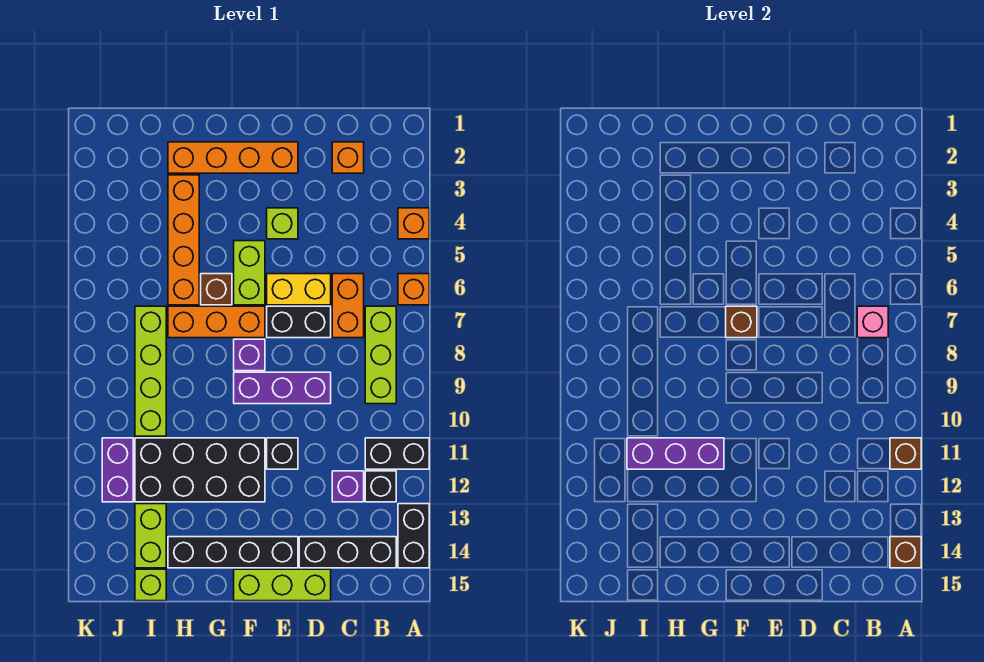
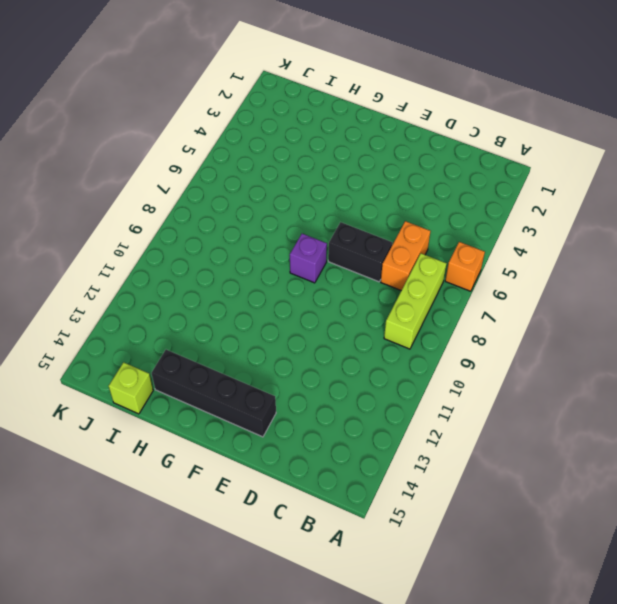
none -> orange brick A4 level 1
none -> black brick A11:B11 level 1
none -> black brick A13:A14 level 1
none -> black brick B12 level 1

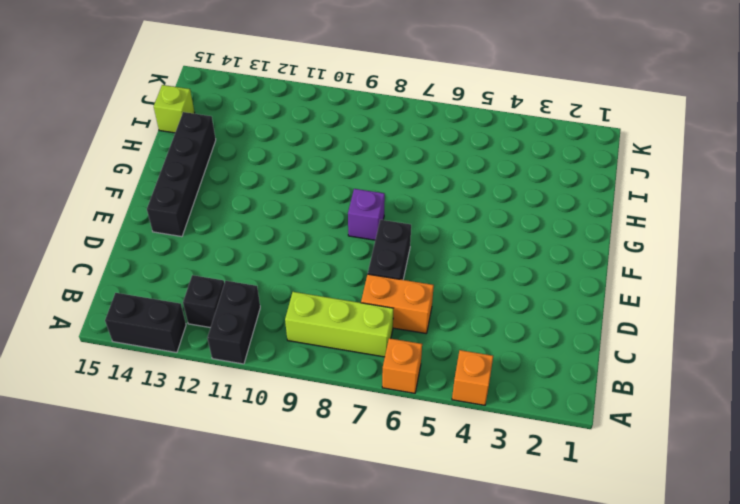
none -> black brick B14:D14 level 1
none -> orange brick C2 level 1
none -> purple brick C12 level 1
none -> yellow brick D6:E6 level 1

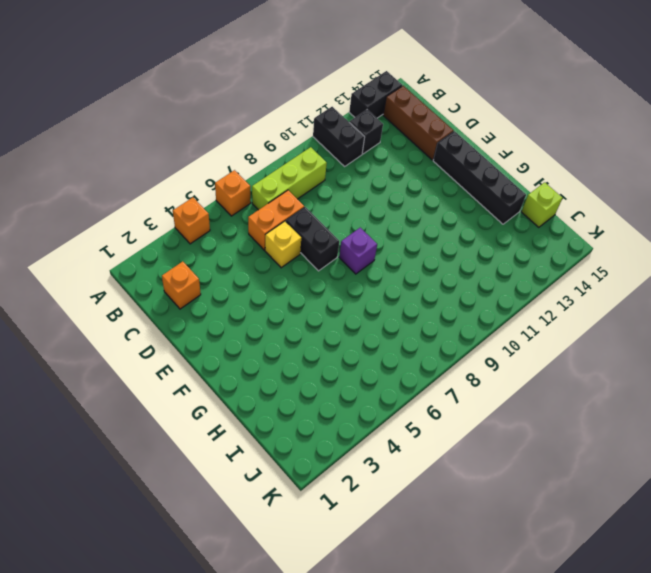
brown brick B14:D14 level 1 -> black brick B14:D14 level 1
yellow brick D6 level 1 -> yellow brick D6:E6 level 1
none -> purple brick C12 level 1
none -> purple brick D9:F9 level 1
none -> lime brick D15:F15 level 1
none -> orange brick E2:H2 level 1

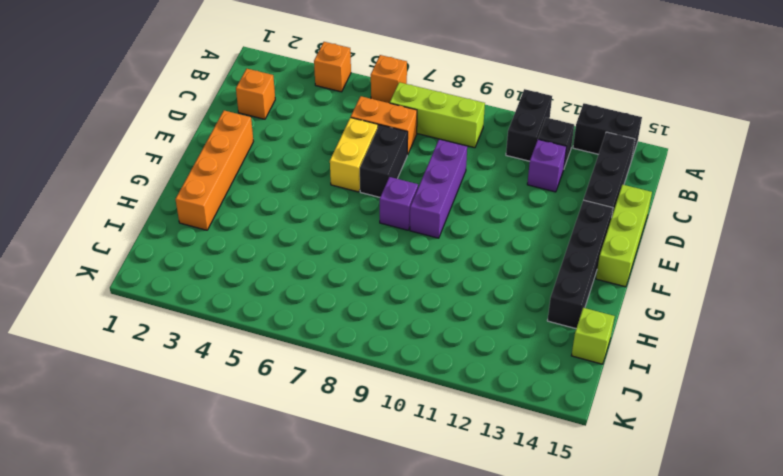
none -> lime brick E4 level 1
none -> black brick E11 level 1
none -> lime brick F5:F6 level 1
none -> orange brick F7:H7 level 1

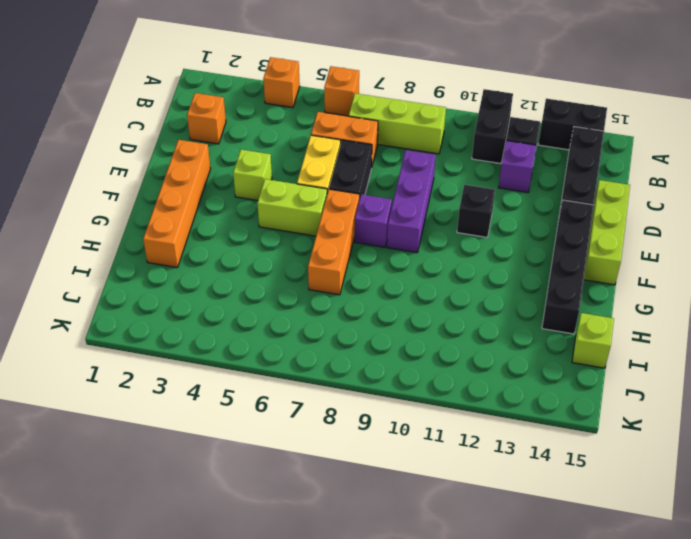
none -> black brick F11:I12 level 1
none -> brown brick G6 level 1
none -> orange brick H3:H6 level 1
none -> lime brick I7:I10 level 1

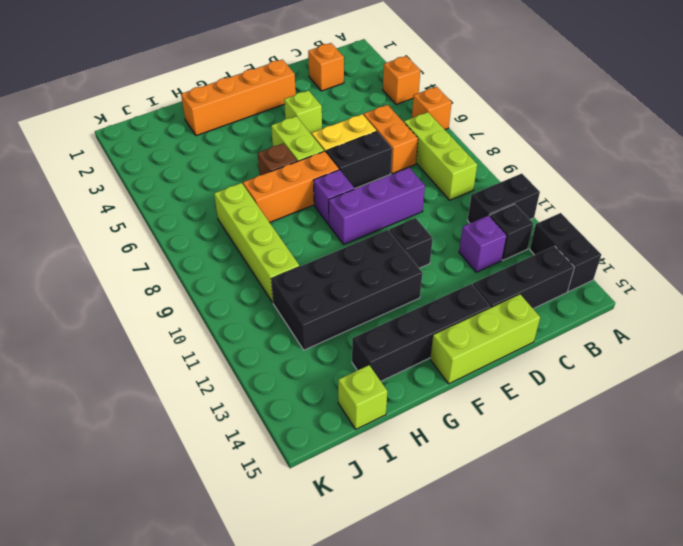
none -> orange brick H3:H6 level 1
none -> lime brick I13:I14 level 1
none -> purple brick J11:J12 level 1
none -> brown brick A11 level 2

